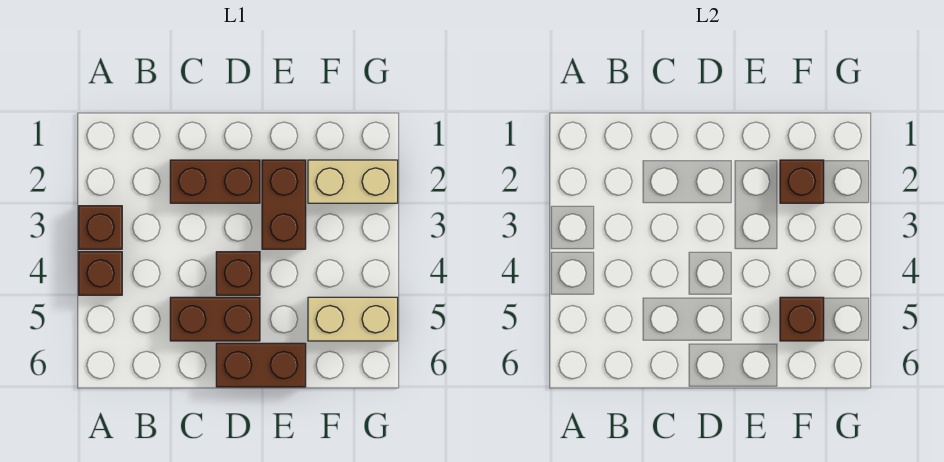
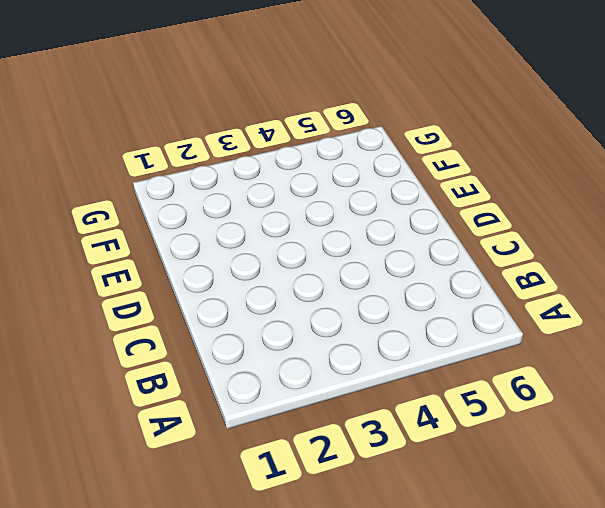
none -> brown brick A3 level 1
none -> brown brick A4 level 1

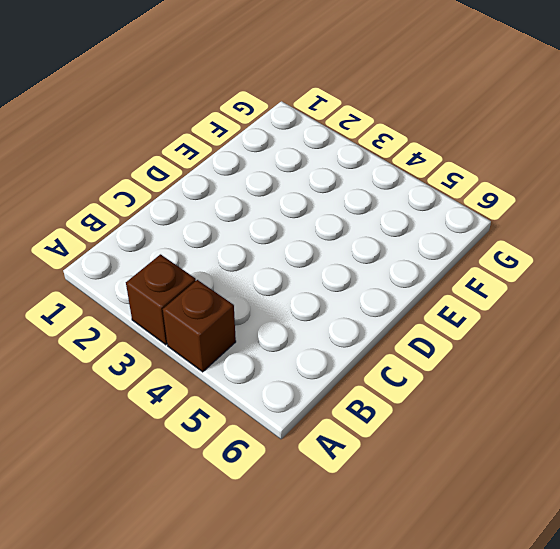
none -> brown brick C2:D2 level 1
none -> brown brick C5:D5 level 1

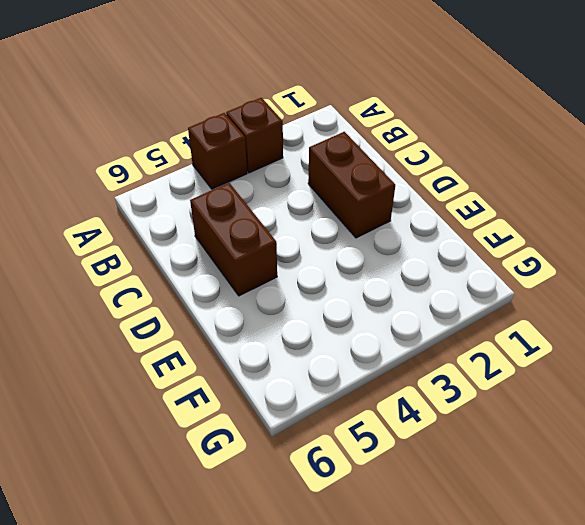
none -> brown brick D4 level 1
none -> brown brick D6:E6 level 1

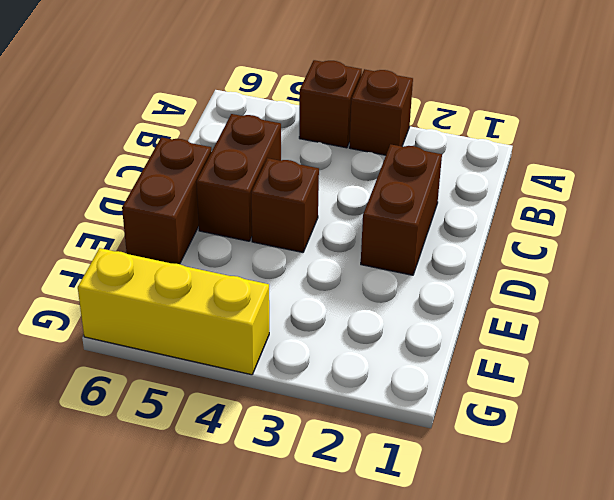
yellow brick G4:G6 level 1 -> tan brick F5:G5 level 1
none -> brown brick E2:E3 level 1
none -> tan brick F2:G2 level 1

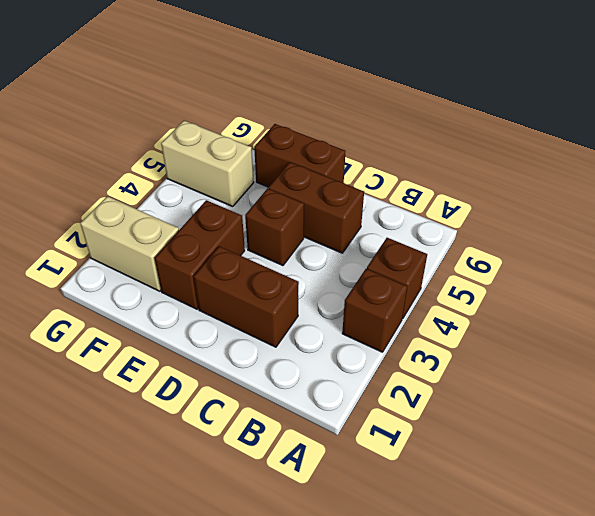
none -> brown brick F2 level 2
none -> brown brick F5 level 2

